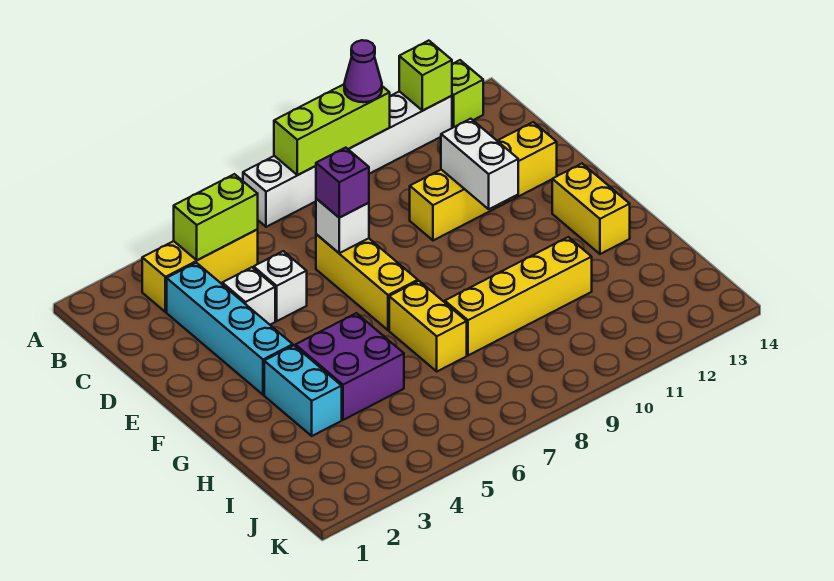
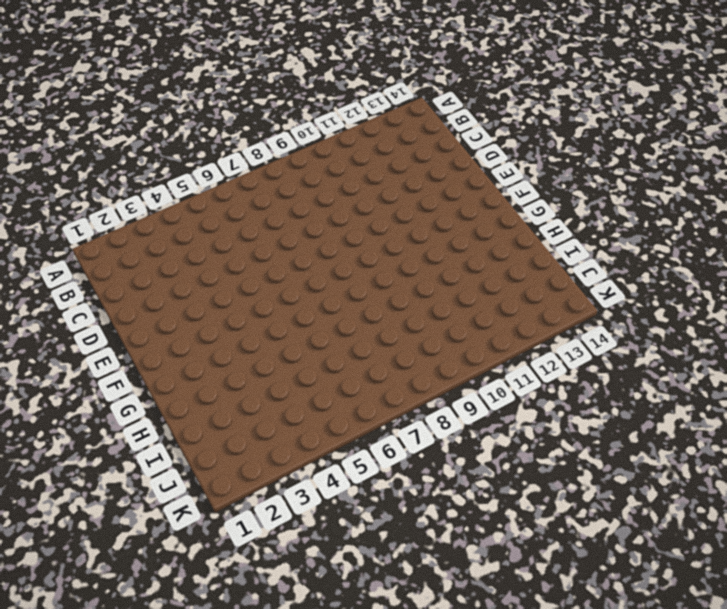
none -> white brick A7:A12 level 1
none -> lime brick A13 level 1
none -> yellow brick B3:B5 level 1

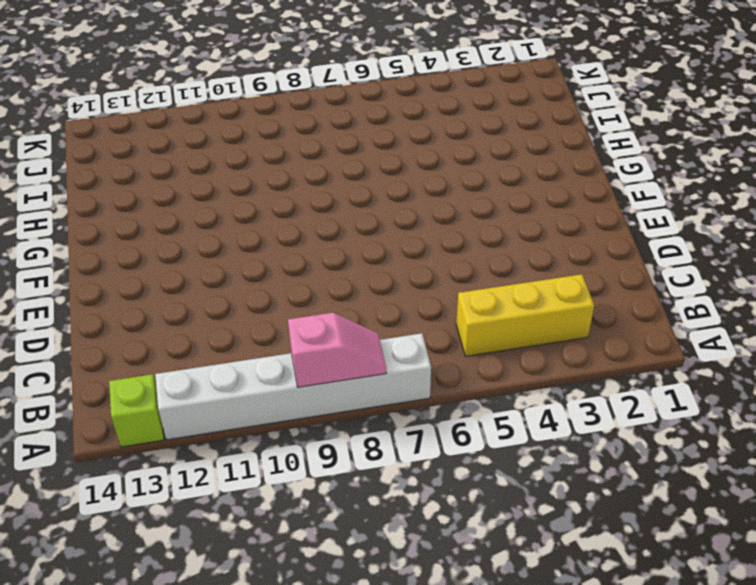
pink slope A8:A9 level 2 top 9 -> lime brick A8:A10 level 2
none -> cyan brick C3:F3 level 1
none -> white brick D4 level 1
none -> white brick D5 level 1

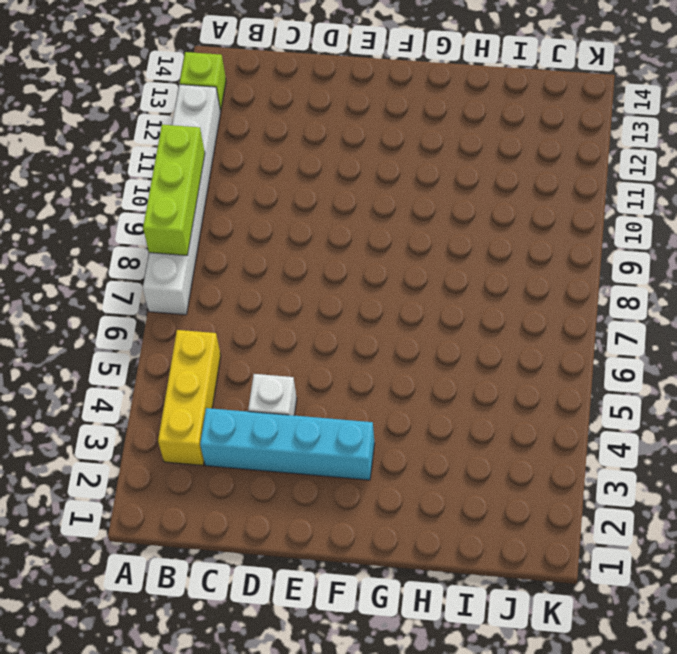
none -> white brick D5 level 1
none -> yellow brick D7:F7 level 1
none -> yellow brick D10:D13 level 1

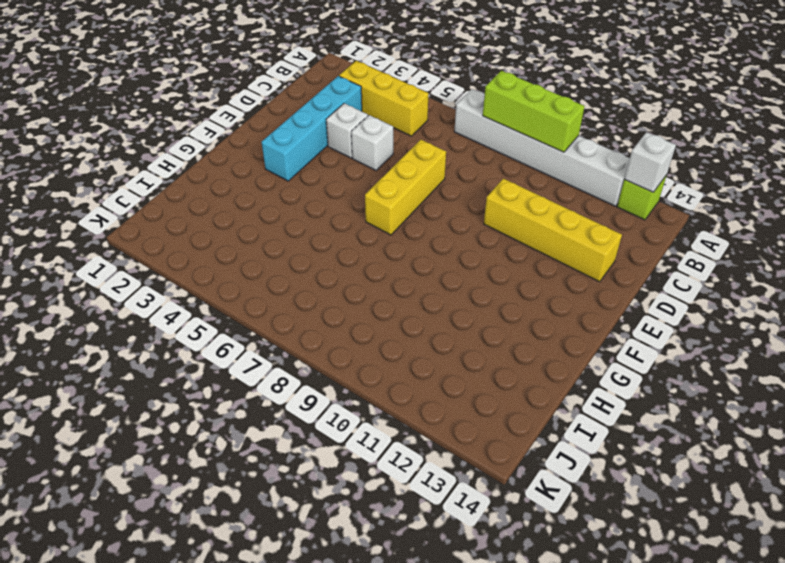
white brick A13 level 2 -> white brick D7 level 2
none -> yellow brick F13:G13 level 1
none -> cyan brick G3:H3 level 1
none -> purple brick G4:H5 level 1

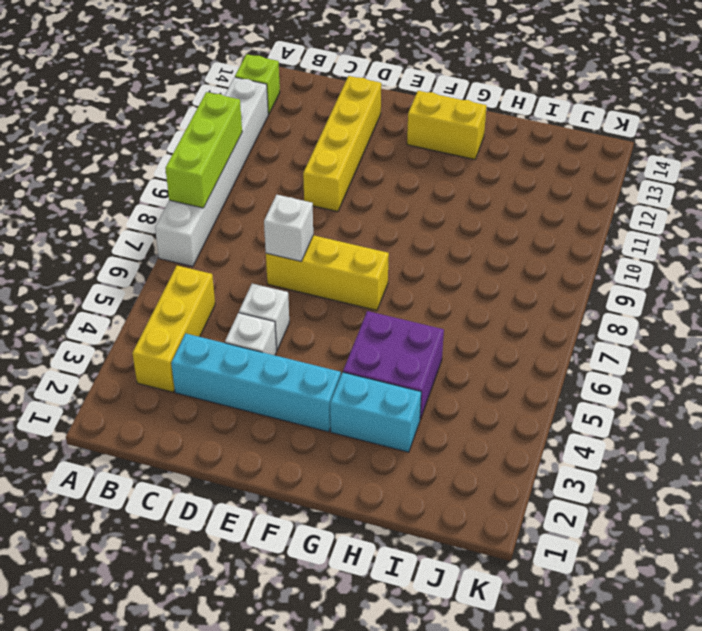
none -> yellow brick G7:H7 level 1
none -> yellow brick H8:H11 level 1
none -> lime brick A12 level 2

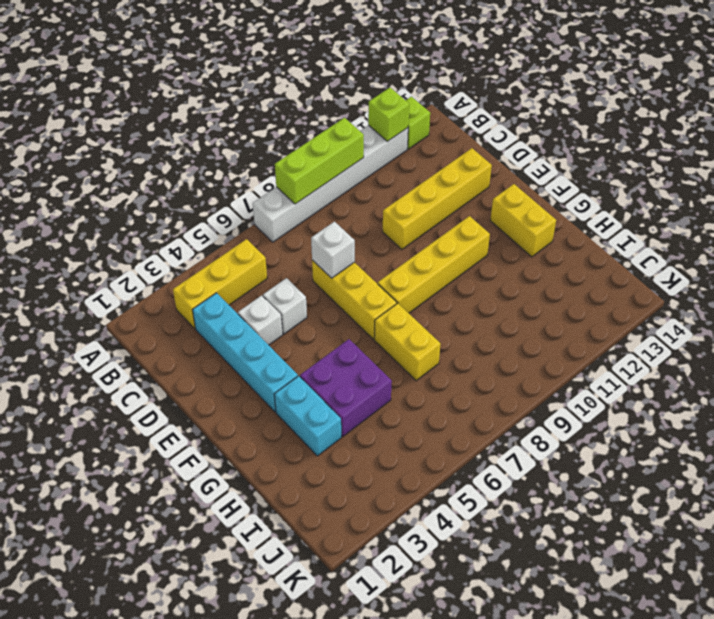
yellow brick F8:F11 level 1 -> yellow brick H8:H11 level 1
none -> lime brick B4:B5 level 2
none -> white brick D11:E11 level 2
none -> purple cone A10 level 3

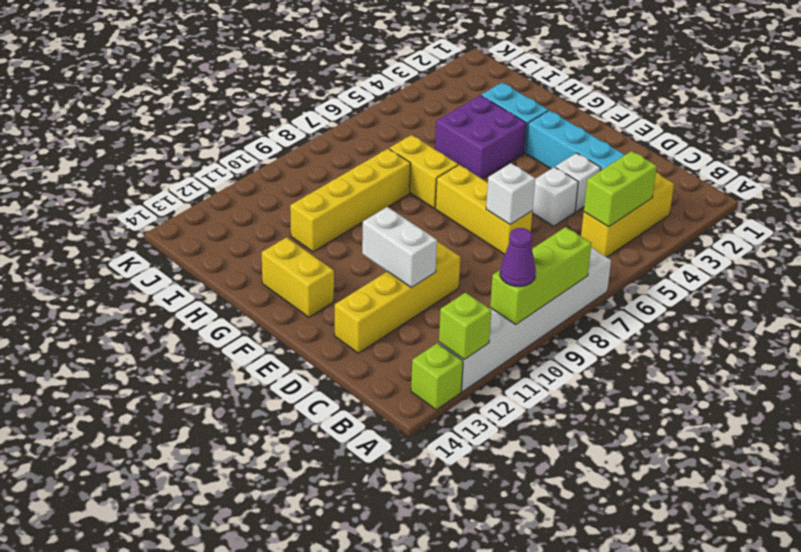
none -> purple brick D7 level 3

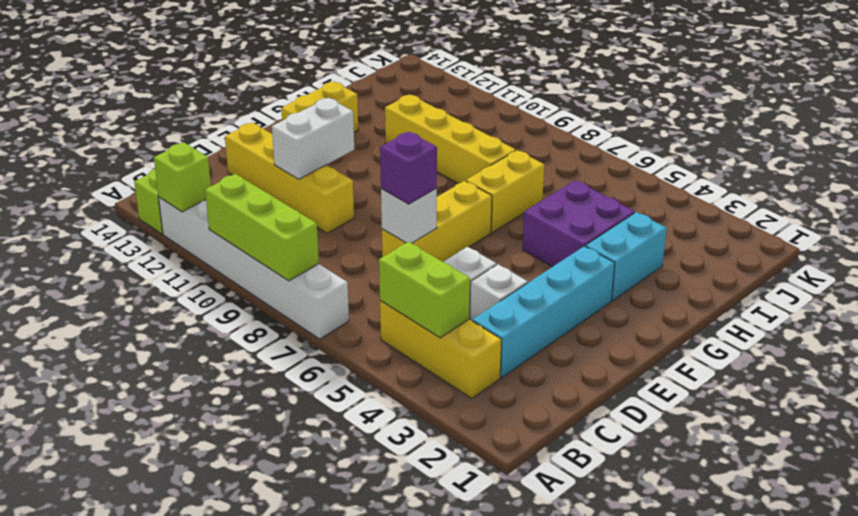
none -> purple cone A10 level 3

